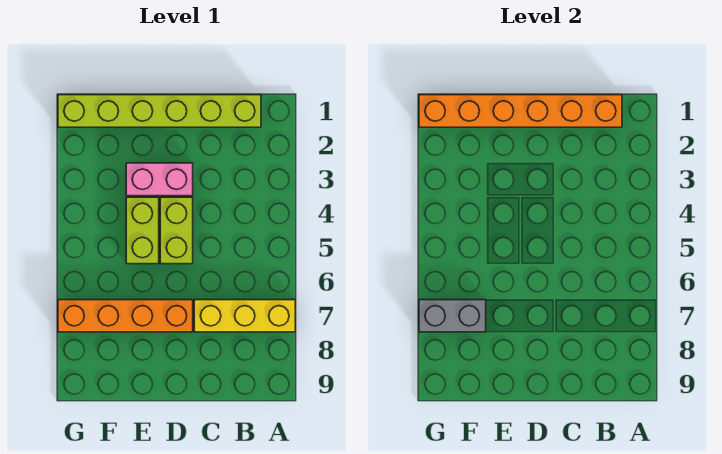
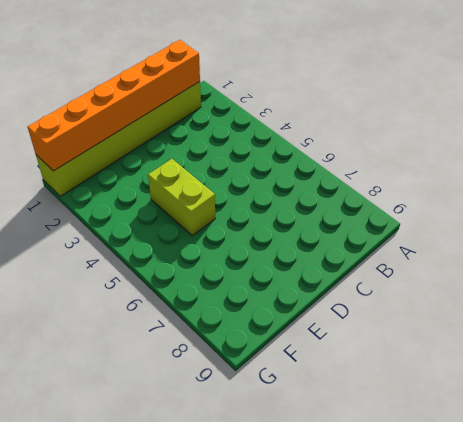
none -> yellow brick A7:C7 level 1
none -> pink brick D3:E3 level 1

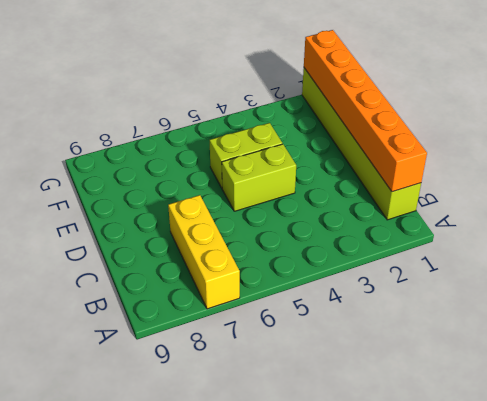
none -> pink brick D3:E3 level 1
none -> orange brick D7:G7 level 1

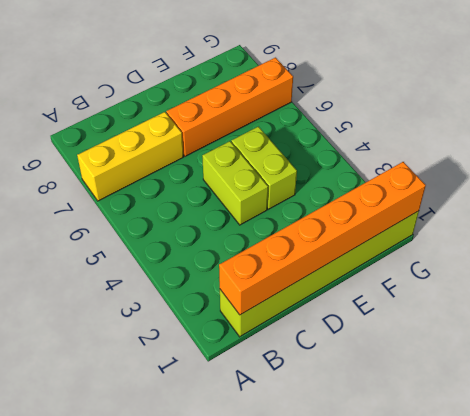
none -> pink brick D3:E3 level 1
none -> grey brick F7:G7 level 2

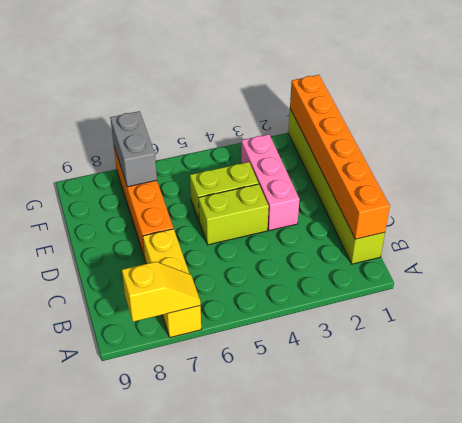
yellow slope A7:A8 level 2 top 8 -> none
pink brick D3:F3 level 1 -> pink brick D3:E3 level 1

